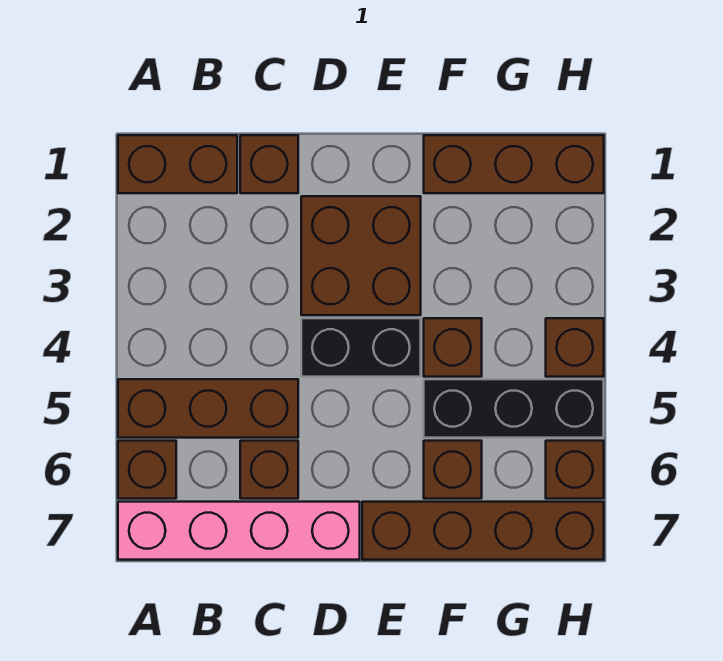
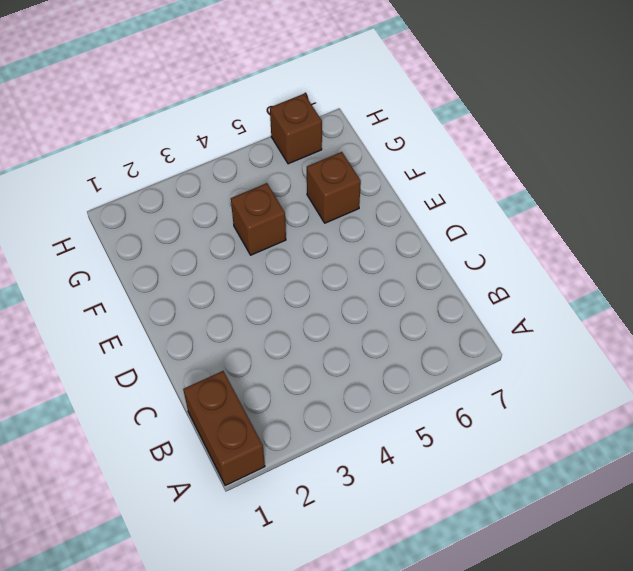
none -> brown brick A5:C5 level 1
none -> brown brick A6 level 1
none -> pink brick A7:D7 level 1

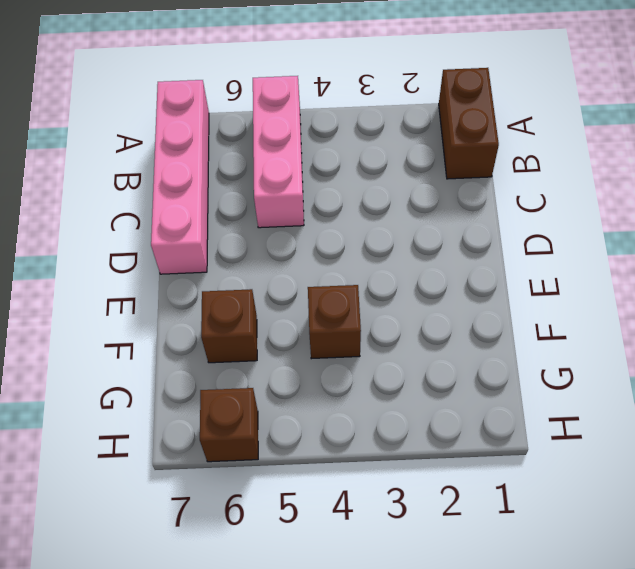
pink brick A5:C5 level 1 -> brown brick A5:C5 level 1
none -> brown brick A6 level 1
none -> brown brick C1 level 1
none -> brown brick C6 level 1

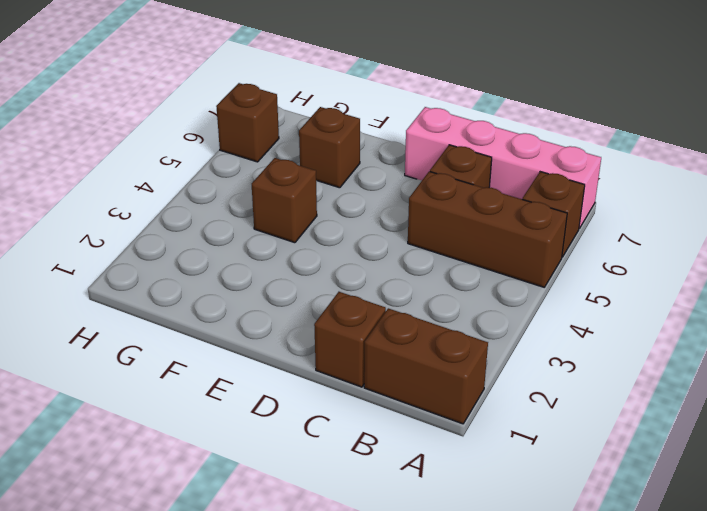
none -> brown brick D2:E3 level 1
none -> black brick D4:E4 level 1
none -> brown brick E7:H7 level 1

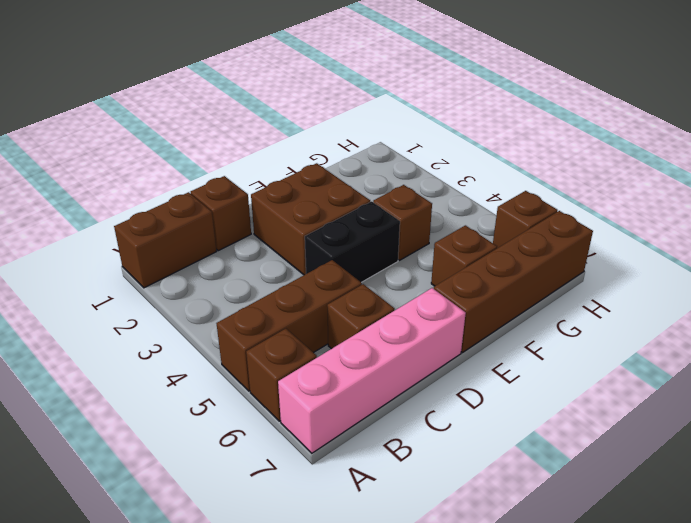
none -> brown brick F1:H1 level 1
none -> black brick F5:H5 level 1
none -> brown brick H4 level 1

